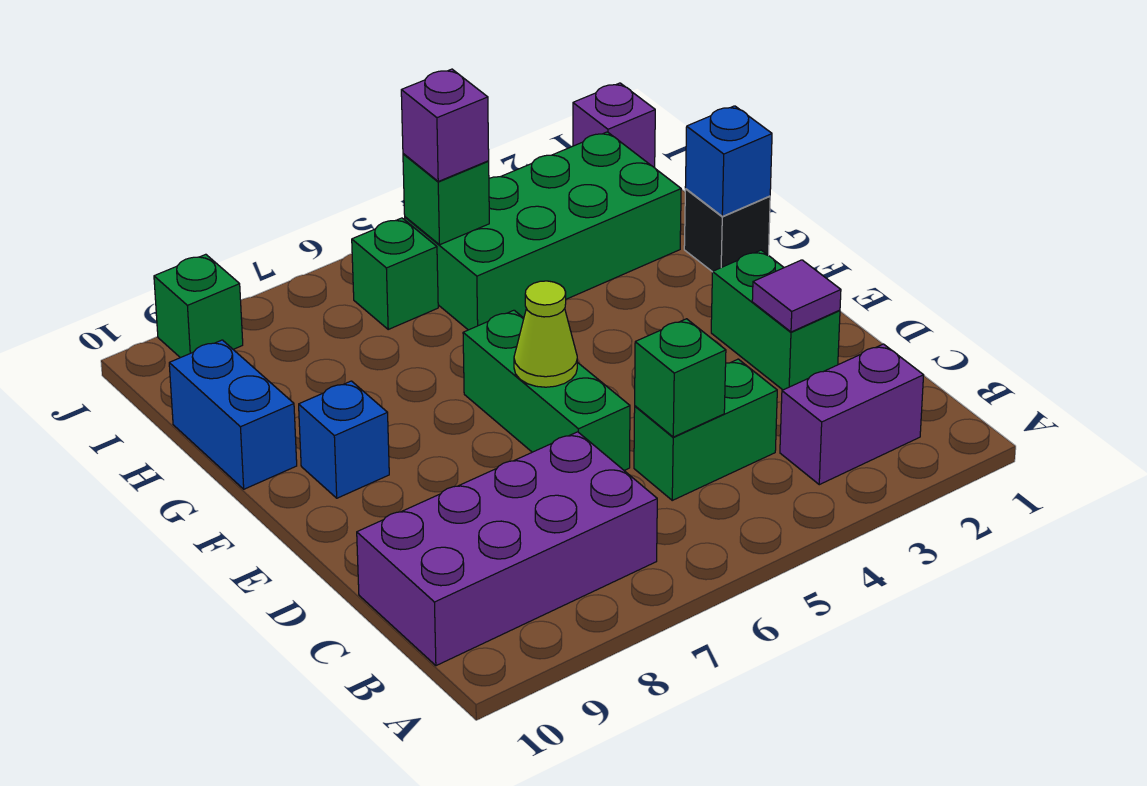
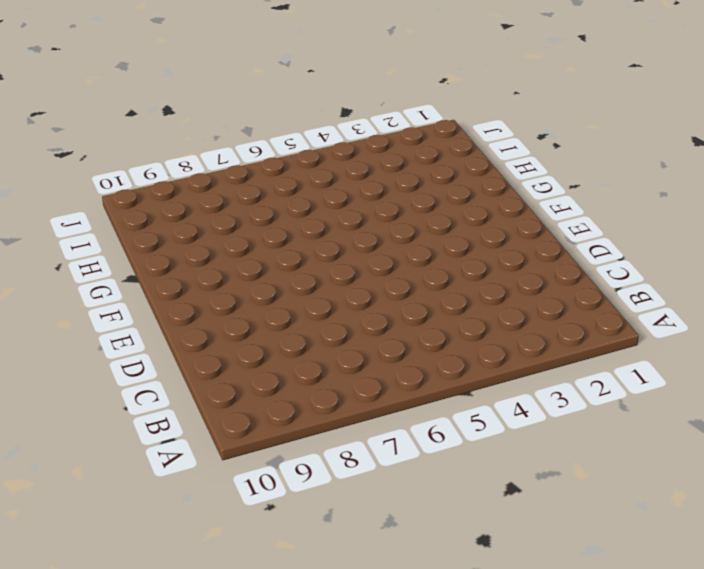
none -> purple brick B2:B3 level 1
none -> purple brick B7:C10 level 1
none -> green brick C4:C5 level 1

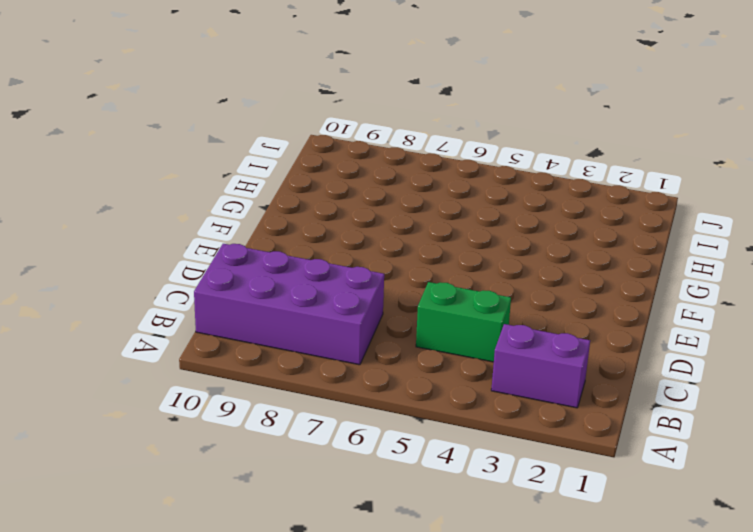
none -> green brick D2:E2 level 1
none -> green brick D6:F6 level 1
none -> blue brick F9 level 1

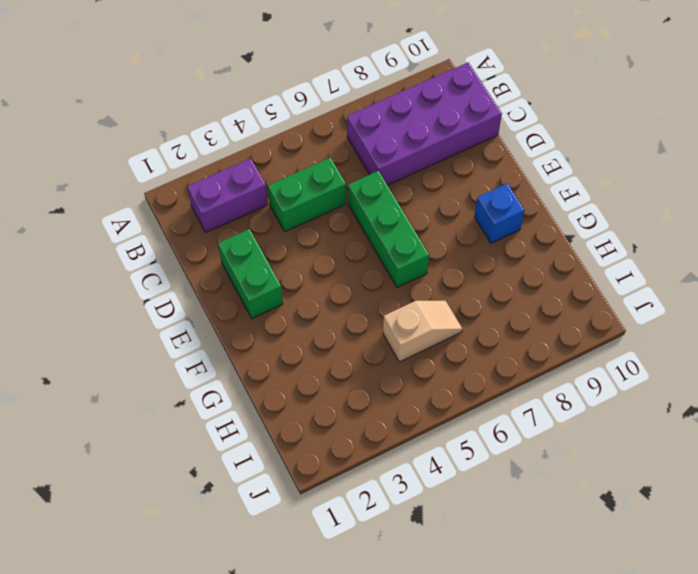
tan slope H5:H6 level 1 top 5 -> green brick H2:I5 level 1
none -> black brick G1 level 1
none -> blue brick G10:H10 level 1
none -> green brick I6 level 1

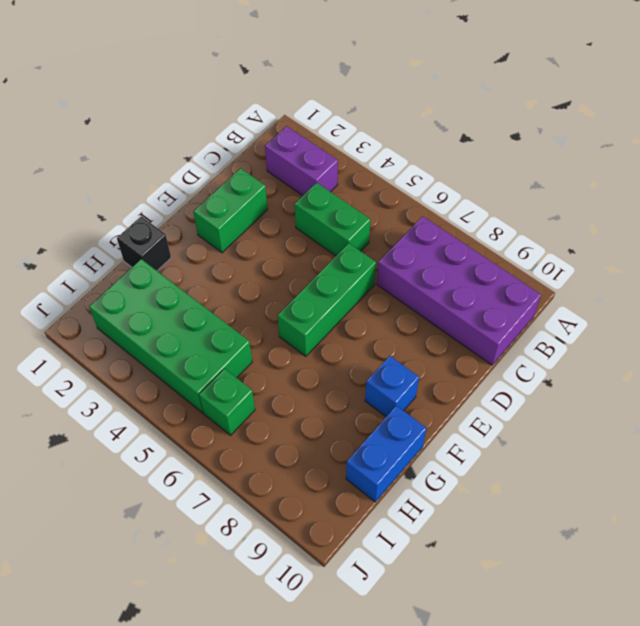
none -> purple brick J1 level 1
none -> green brick J9 level 1
none -> green brick C5 level 2

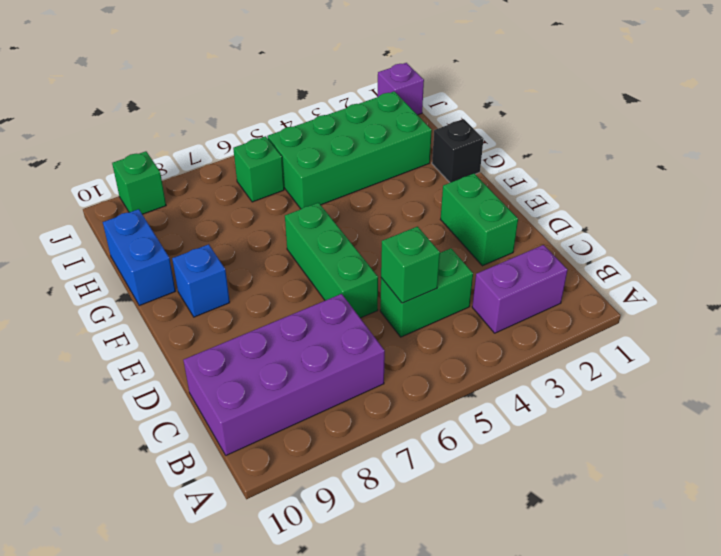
none -> purple tile D2 level 2
none -> lime cone E6 level 2
none -> blue brick G1 level 2

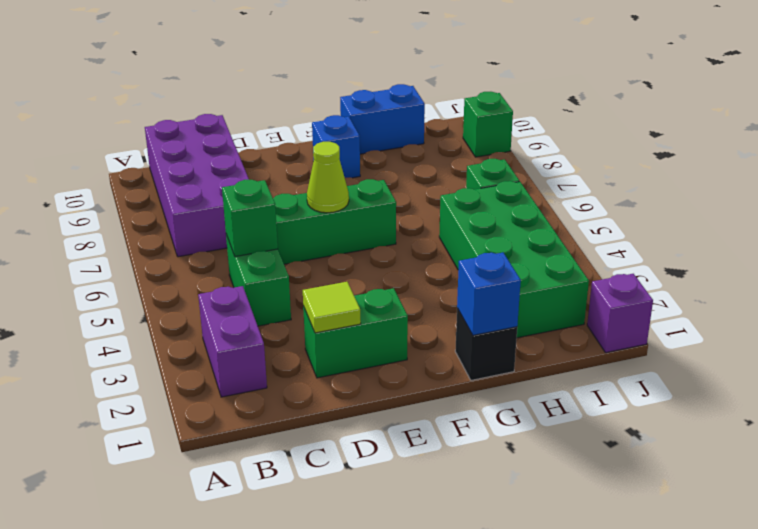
lime tile D2 level 2 -> purple tile D2 level 2
none -> green brick I5 level 2
none -> purple brick I5 level 3

